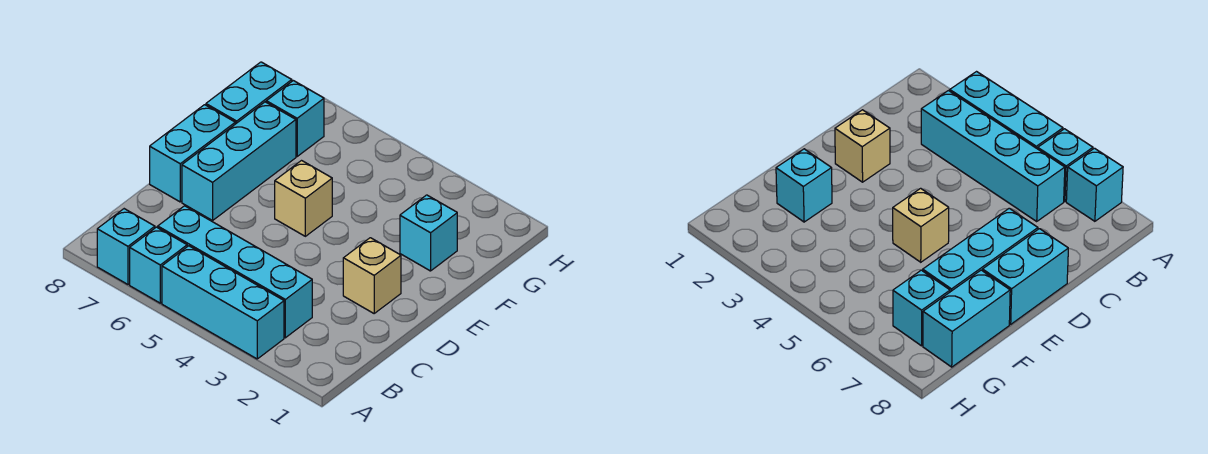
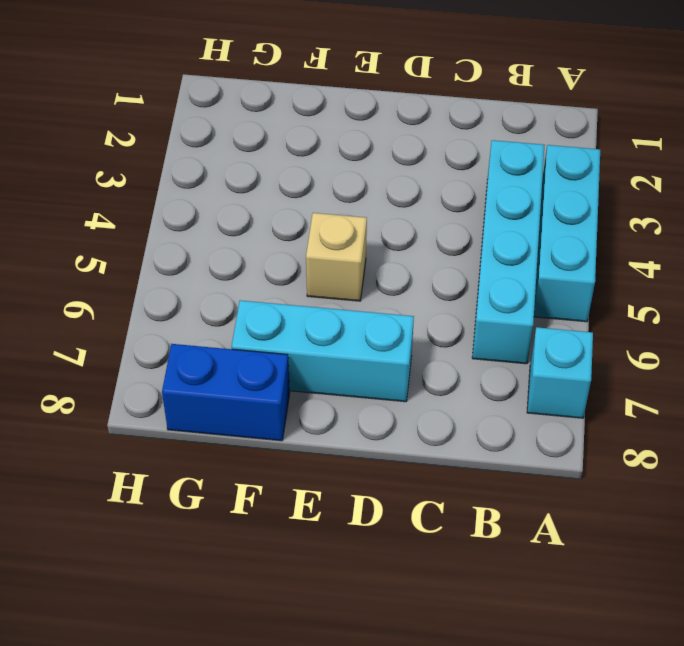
blue brick F8:G8 level 1 -> cyan brick F8:G8 level 1
none -> cyan brick A6 level 1
none -> tan brick D2 level 1

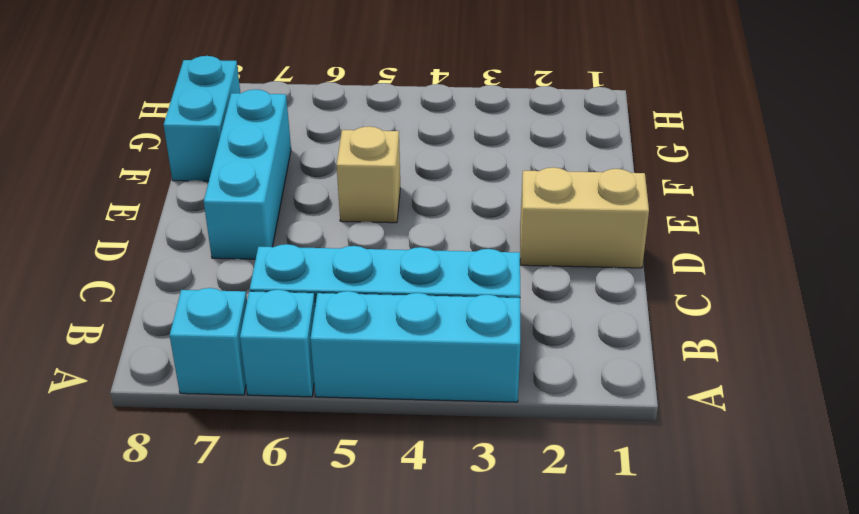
tan brick D1:D2 level 1 -> tan brick D2 level 1
none -> cyan brick D8:E8 level 1
none -> cyan brick F2 level 1

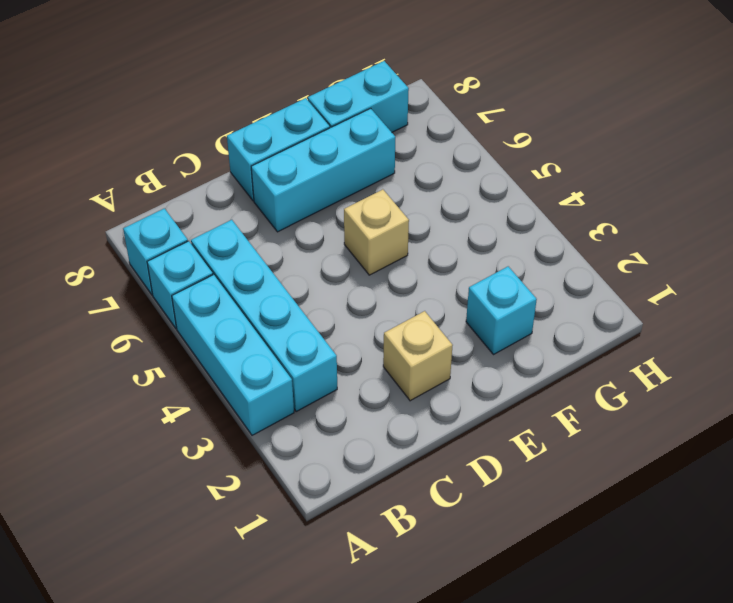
none -> cyan brick G7 level 1

